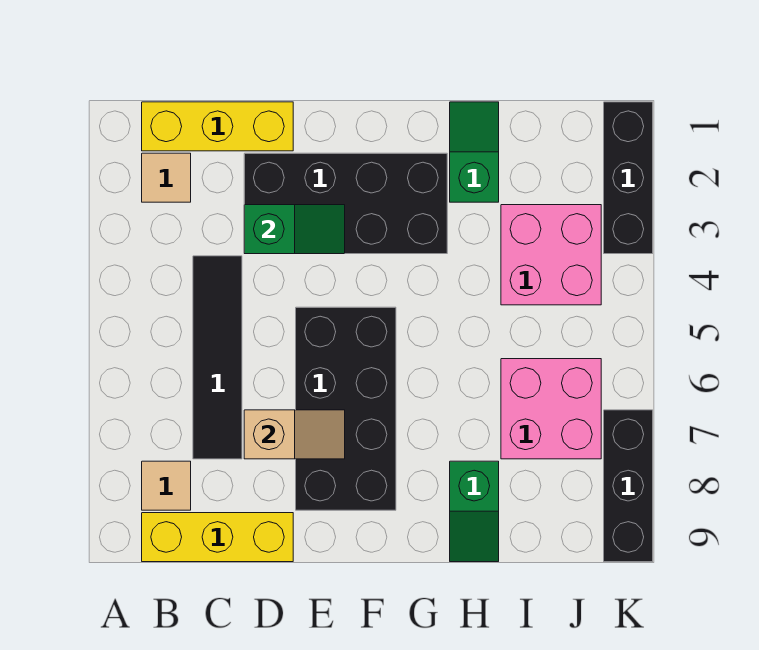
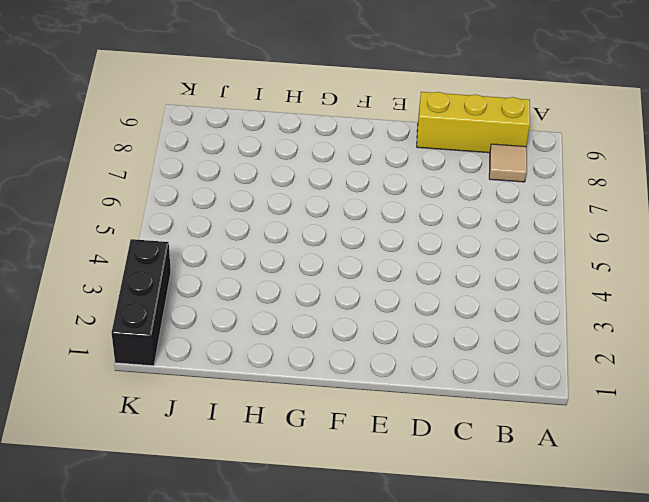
none -> yellow brick B1:D1 level 1
none -> tan tile B2 level 1
none -> black tile C4:C7 level 1

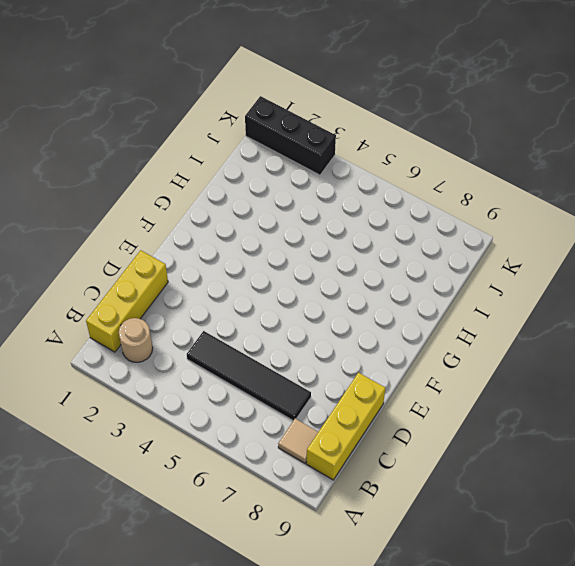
tan round brick B2 level 1 -> tan tile B2 level 1
none -> black brick D2:G3 level 1
none -> black brick E5:F8 level 1
none -> green slope H1:H2 level 1 top 2

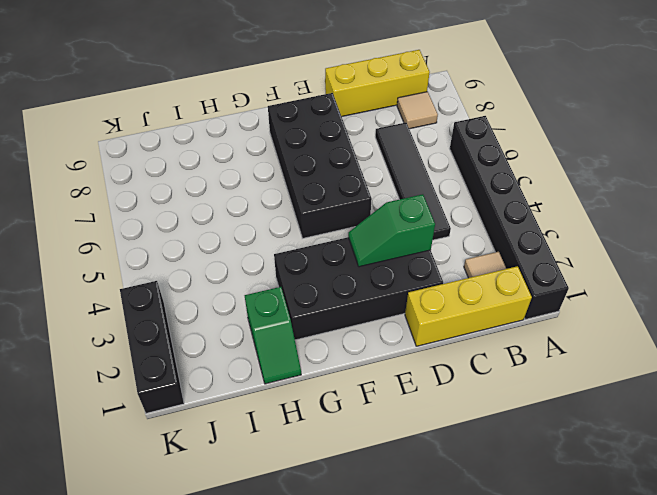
black brick A1:A6 level 1 -> none
none -> green slope H8:H9 level 1 top 8
none -> pink brick I3:J4 level 1
none -> pink brick I6:J7 level 1

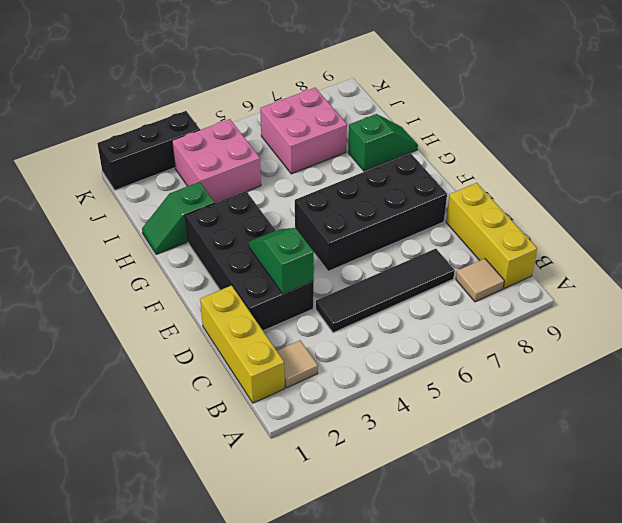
none -> black brick K7:K9 level 1
none -> tan slope D7:E7 level 2 top D

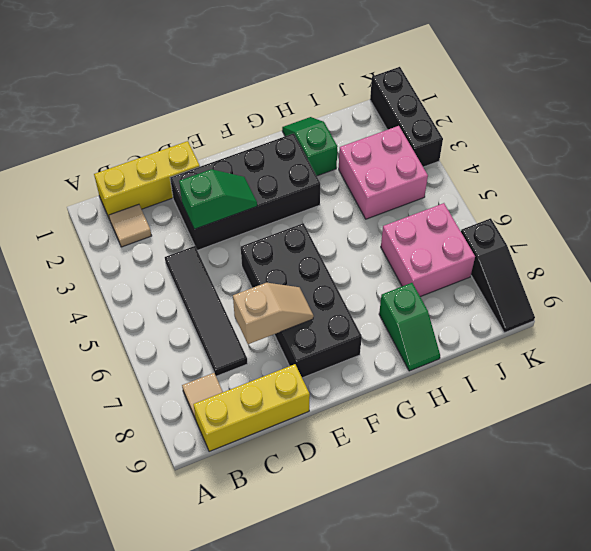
black slope K7:K9 level 1 top 7 -> black brick K7:K9 level 1

